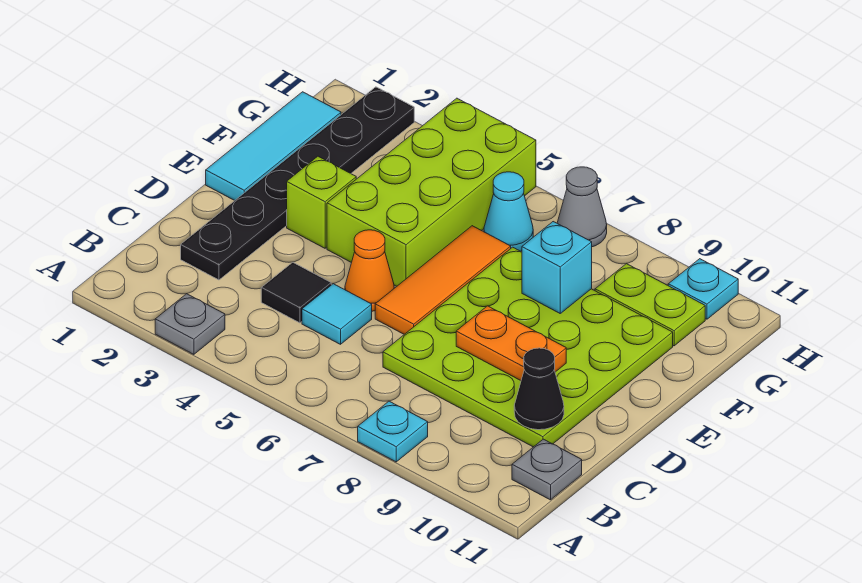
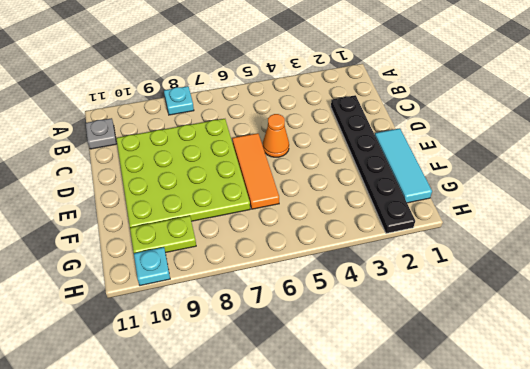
none -> grey plate A3 level 1
none -> black tile C4 level 1
none -> cyan tile C5 level 1

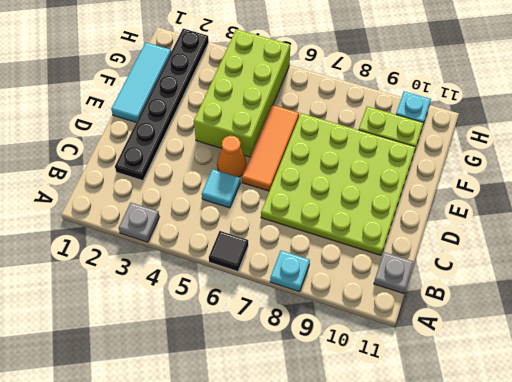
black tile A6 level 1 -> black tile C4 level 1
none -> lime brick E3 level 1
none -> cyan cone G6 level 1
none -> grey cone H7 level 1

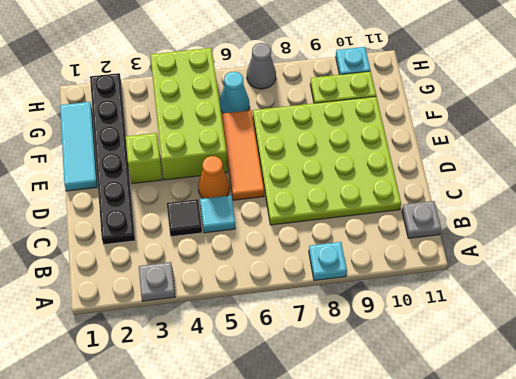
none -> black cone C10 level 2
none -> orange plate D8:D9 level 2
none -> cyan brick F8 level 2

